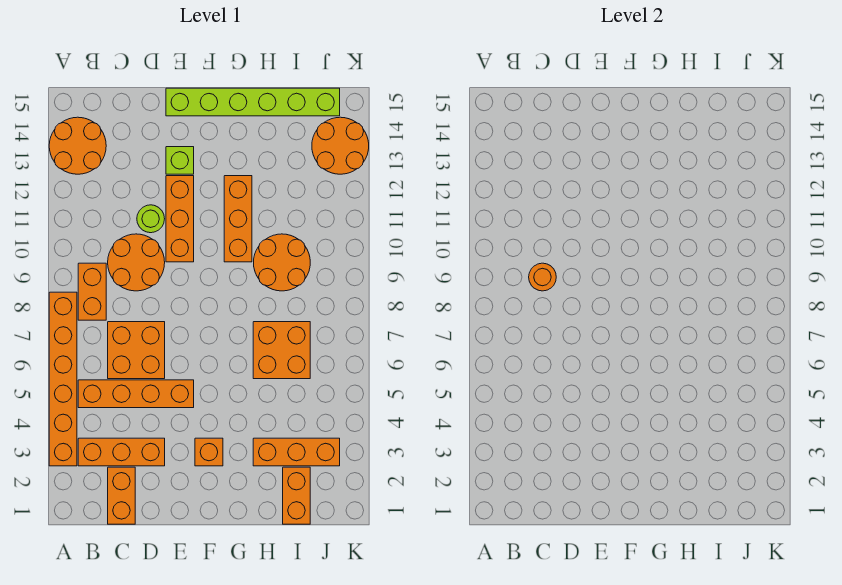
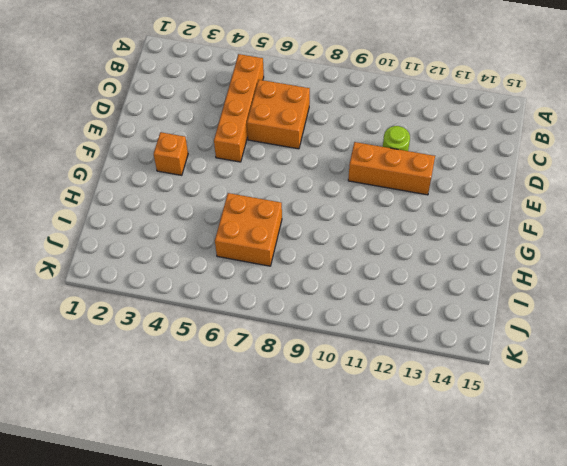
none -> orange brick A3:A8 level 1
none -> orange round brick A13:B14 level 1
none -> orange brick B3:D3 level 1

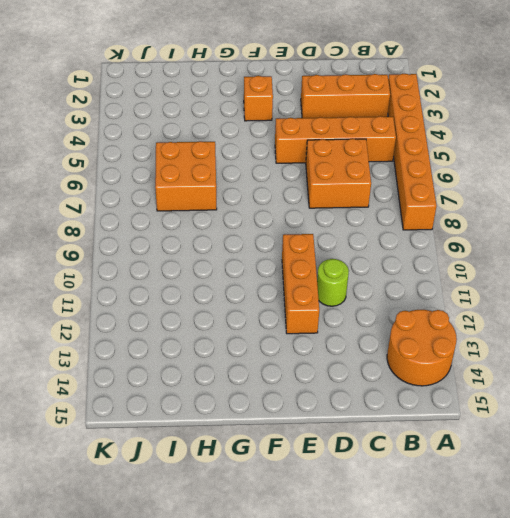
none -> orange brick B8:B9 level 1
none -> orange brick C1:C2 level 1
none -> orange round brick C9:D10 level 1

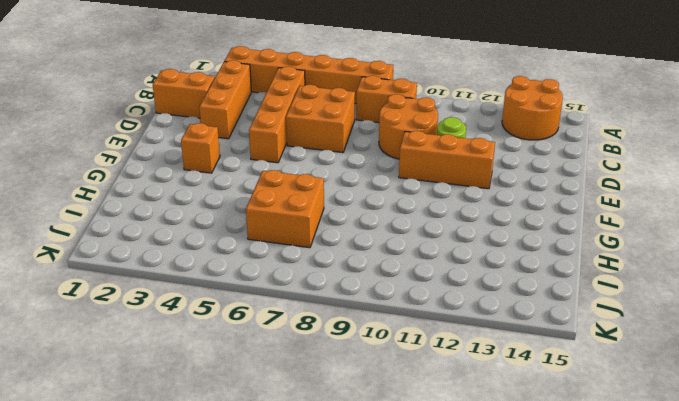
none -> lime brick E13 level 1
none -> lime brick E15:J15 level 1
none -> orange brick G10:G12 level 1

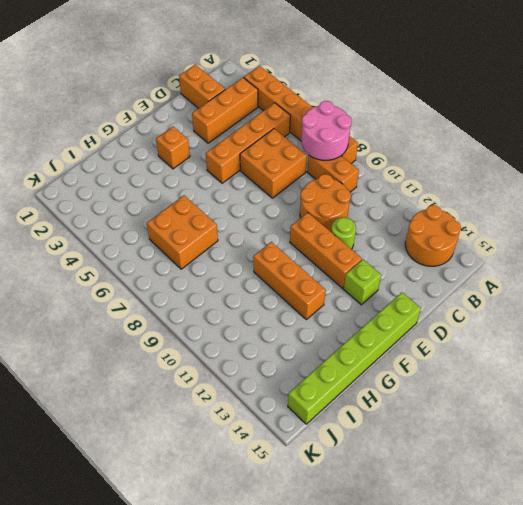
pink round brick A7:B8 level 2 -> none
none -> orange brick H3:J3 level 1
none -> orange round brick H9:I10 level 1
none -> orange brick I1:I2 level 1

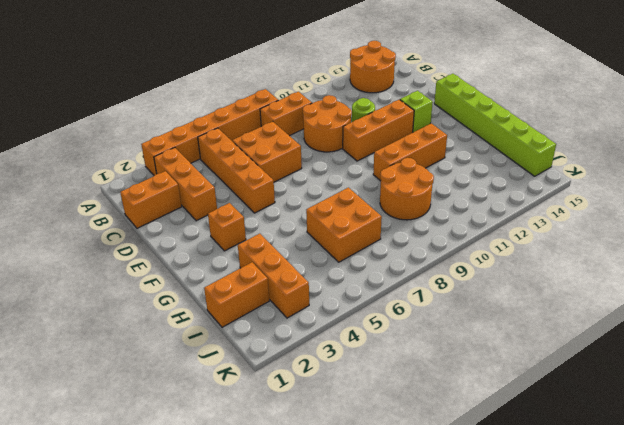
none -> orange round brick J13:K14 level 1
none -> orange round brick C9 level 2

